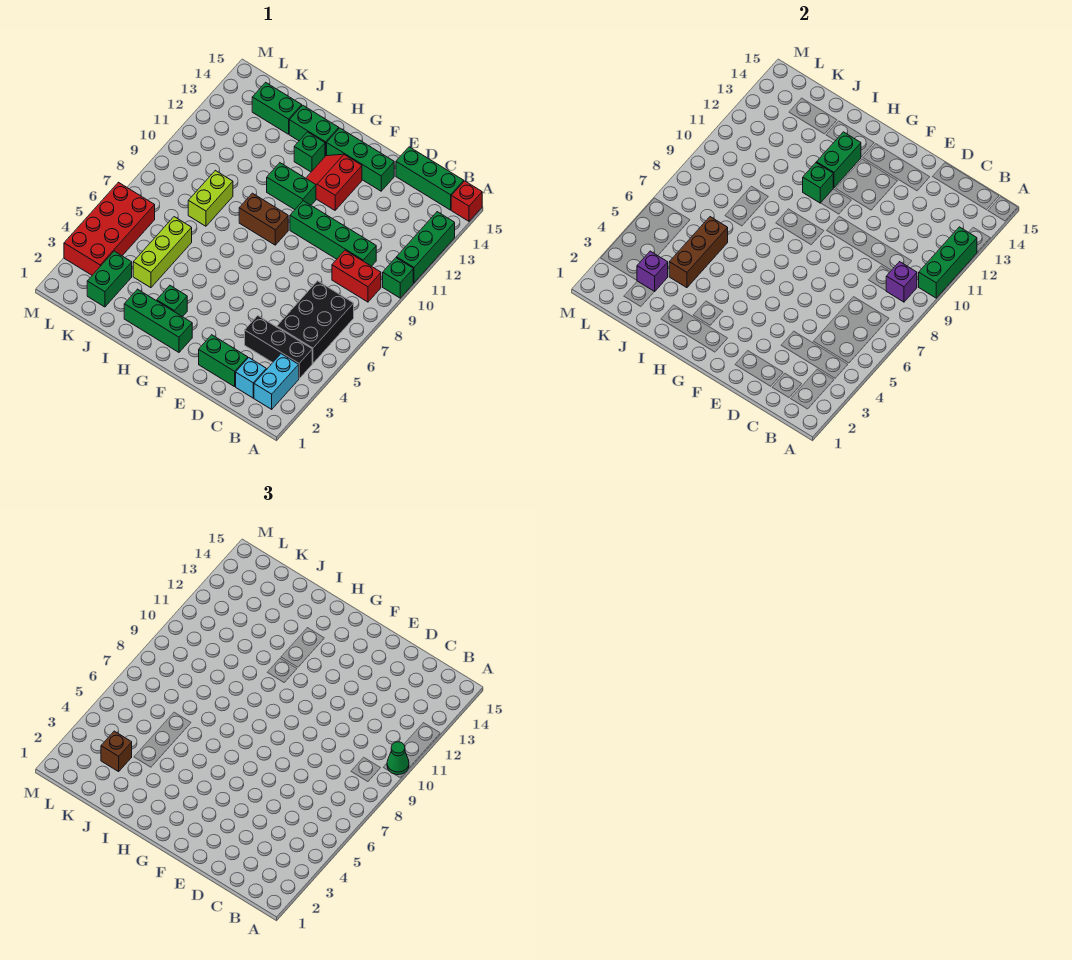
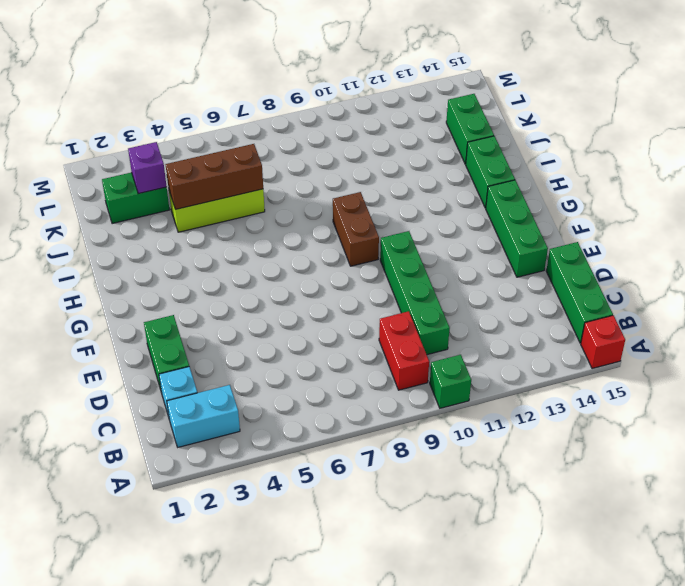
none -> green brick A11:A13 level 1
none -> black brick B4:D4 level 1
none -> black brick B5:C7 level 1
none -> red slope F12:G13 level 1 top F

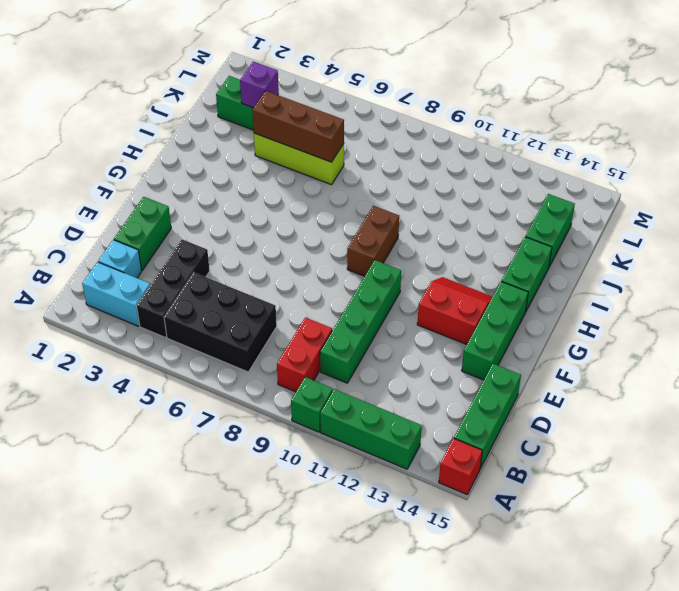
none -> green brick G2:I2 level 1
none -> green brick G11:H11 level 1
none -> green brick H3 level 1
none -> green brick H13 level 1

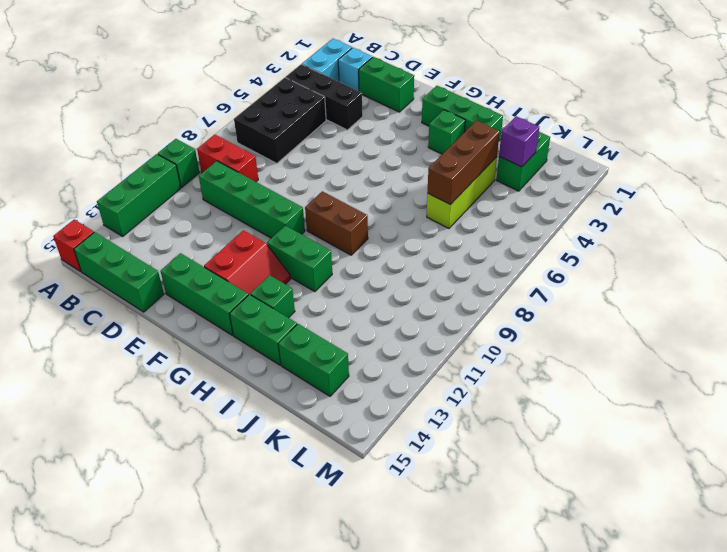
none -> lime brick J8:J9 level 1
none -> red brick L3:M6 level 1
none -> green brick A10:A12 level 2
none -> purple brick B9 level 2

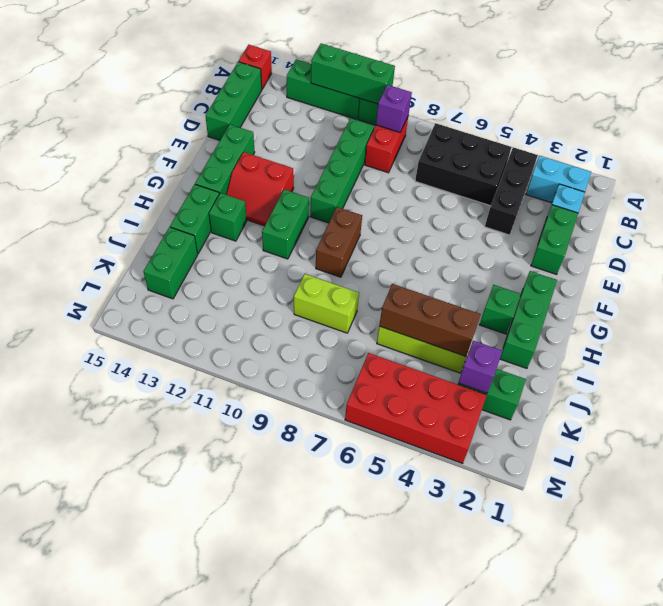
none -> green brick H11 level 2
none -> green brick H12:H13 level 2
none -> green cone A10 level 3
none -> brown brick K3 level 3

